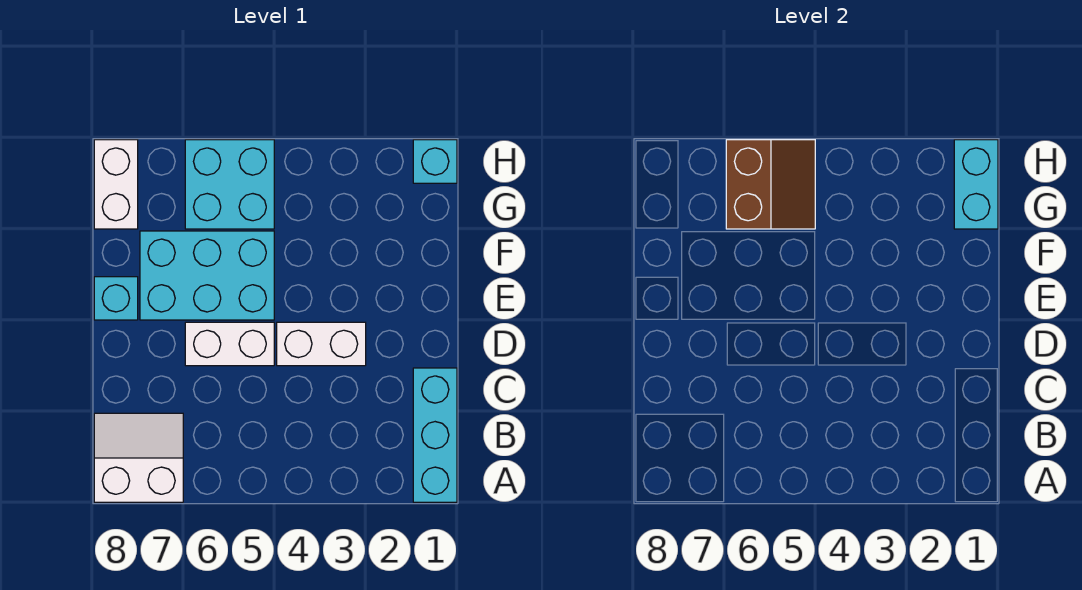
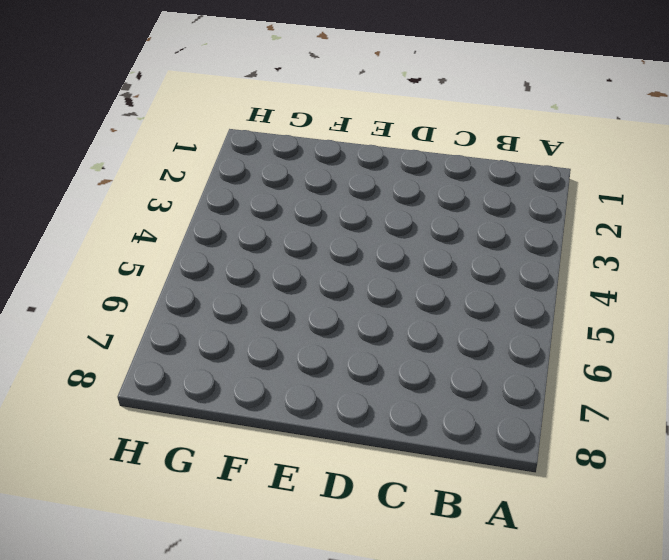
none -> cyan brick A1:C1 level 1
none -> white slope A7:B8 level 1 top A

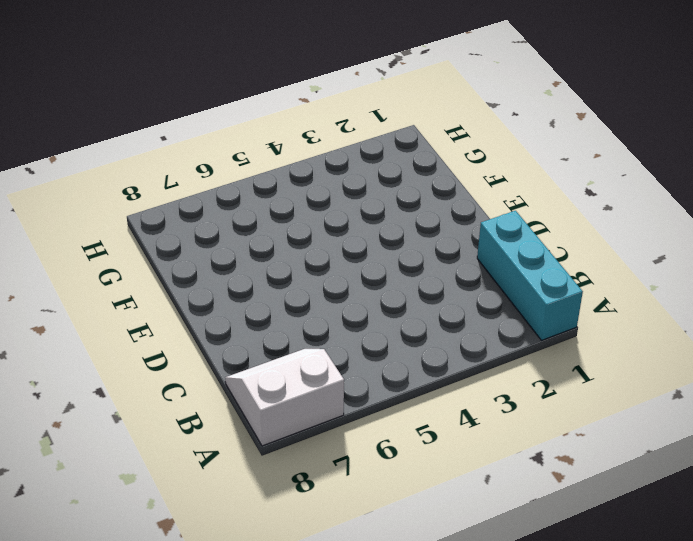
none -> white brick D3:D4 level 1
none -> white brick D5:D6 level 1

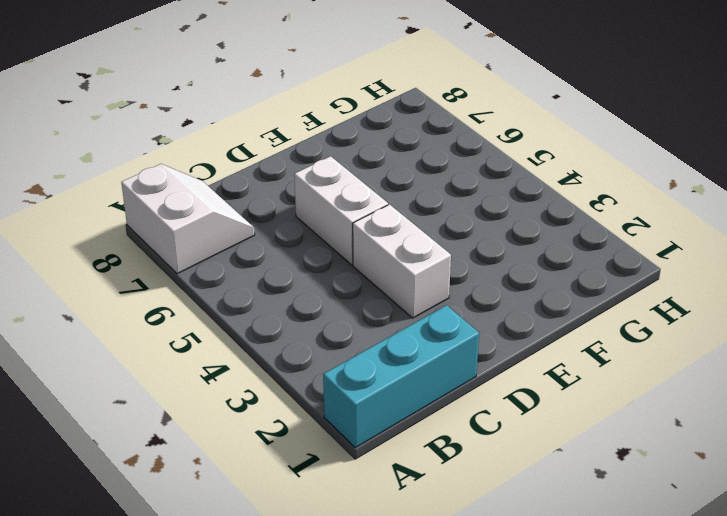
none -> cyan brick E5:F7 level 1
none -> cyan brick E8 level 1

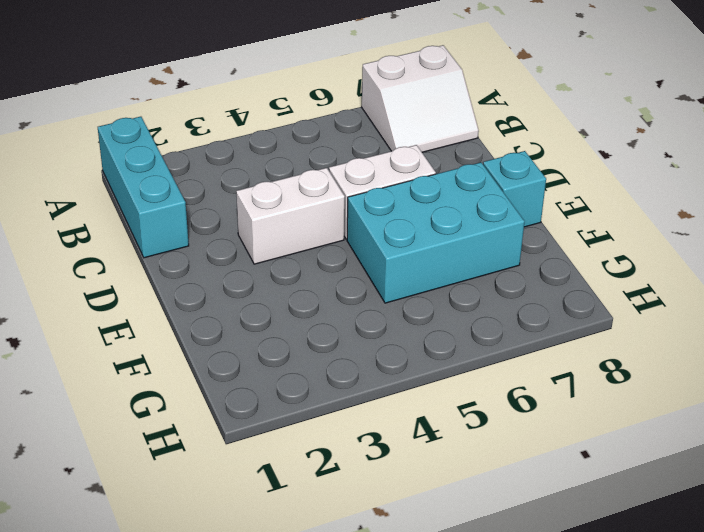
none -> cyan brick G5:H6 level 1
none -> white brick G8:H8 level 1

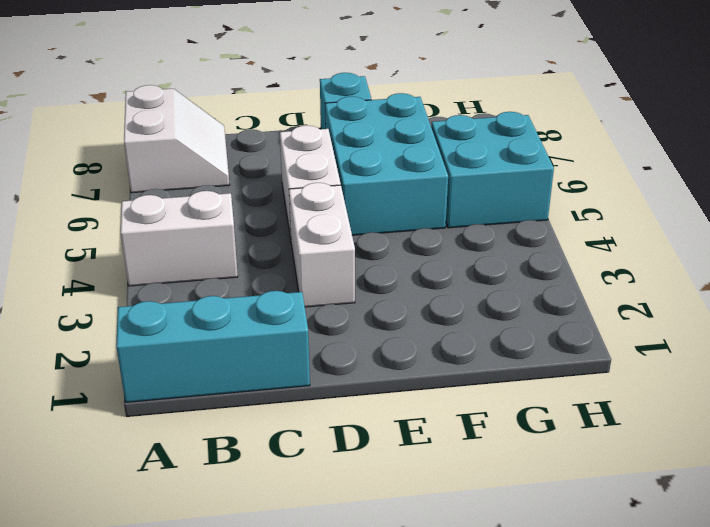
white brick A4:B4 level 1 -> white brick G8:H8 level 1
none -> cyan brick H1 level 1
none -> cyan brick G1:H1 level 2

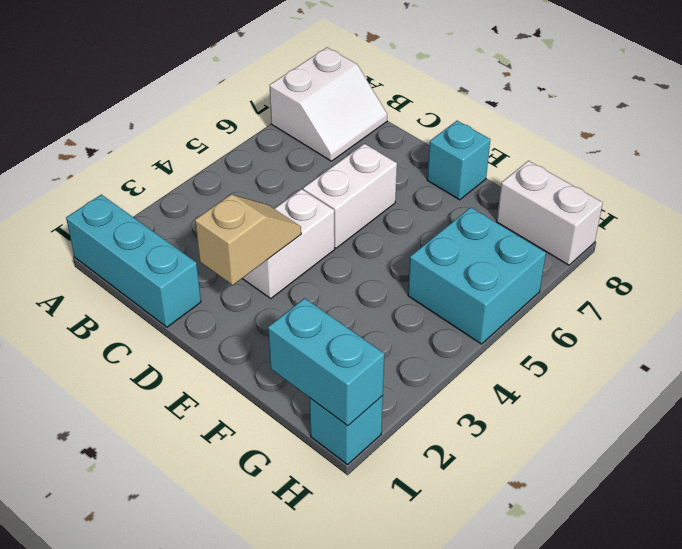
tan slope D2:D3 level 2 top 2 -> none
none -> cyan brick E5:F7 level 1
none -> brown slope G5:H6 level 2 top 6

